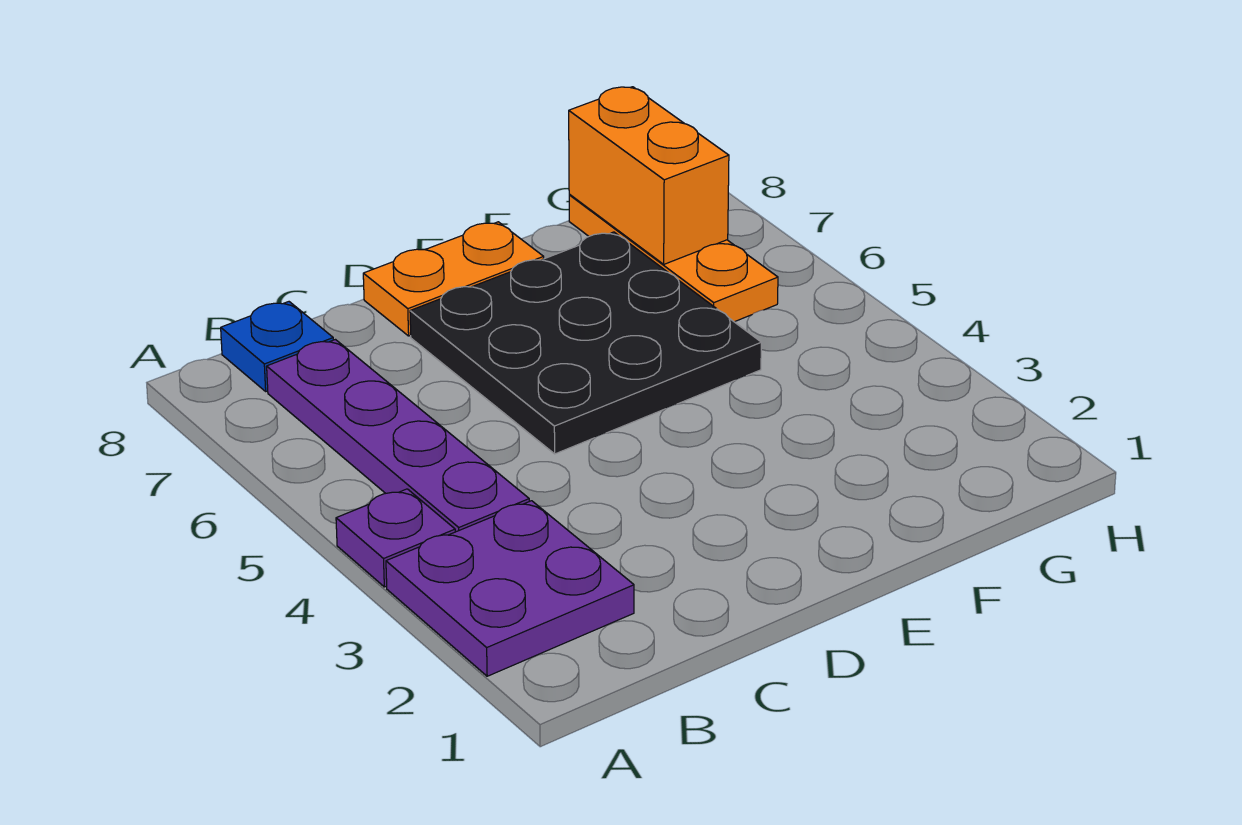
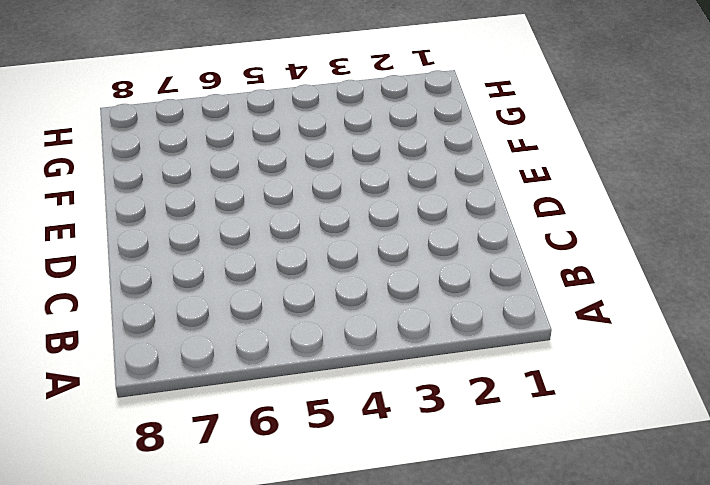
none -> purple plate A2:B3 level 1
none -> purple plate A4 level 1

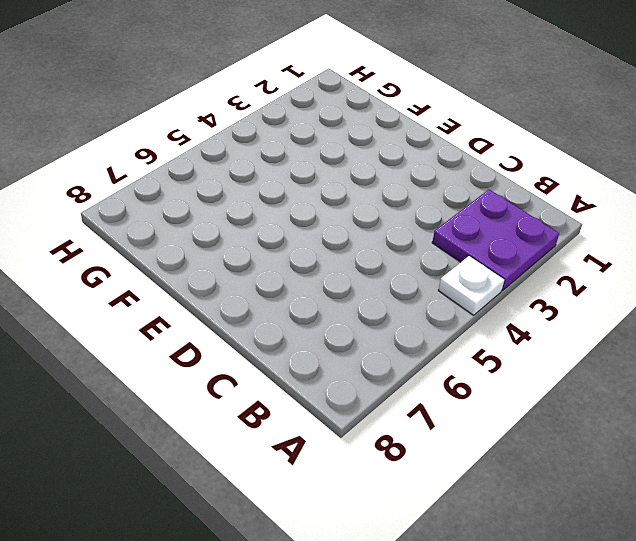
white plate A4 level 1 -> purple plate A4 level 1
none -> purple plate B4:B7 level 1
none -> blue plate B8 level 1

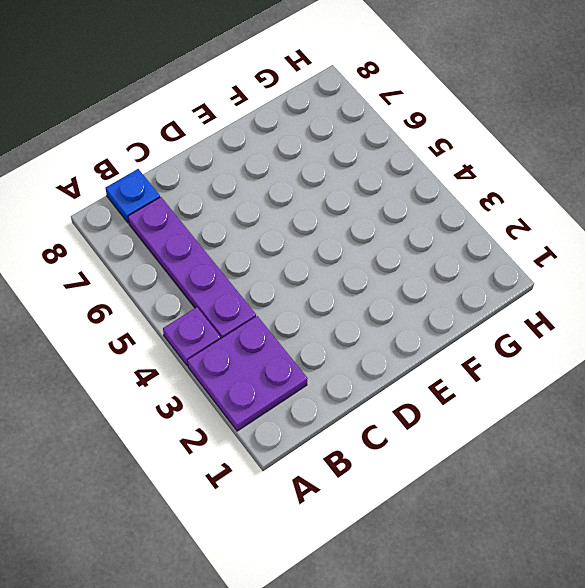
none -> black plate D5:F7 level 1
none -> orange plate D8:E8 level 1

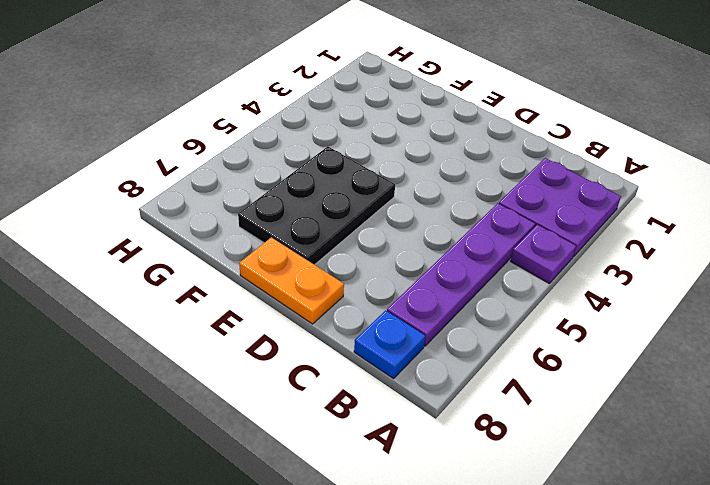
black plate E5:F7 level 1 -> black plate D5:F7 level 1
none -> orange plate G6:G8 level 1
none -> orange brick G7:G8 level 2

